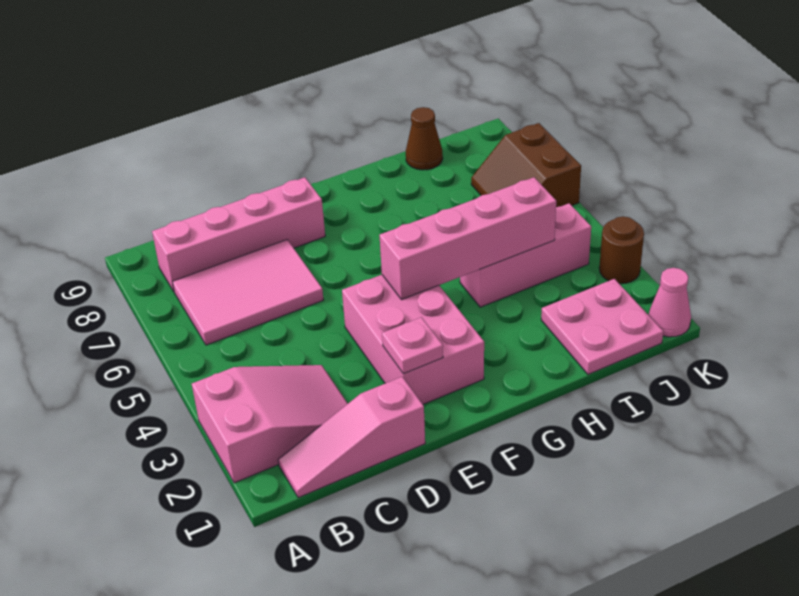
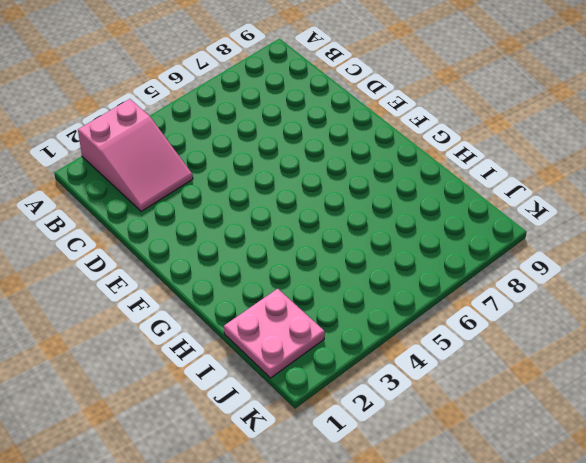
none -> pink slope B1:D1 level 1 top D
none -> pink tile B6:D7 level 1
none -> pink brick B8:E8 level 1

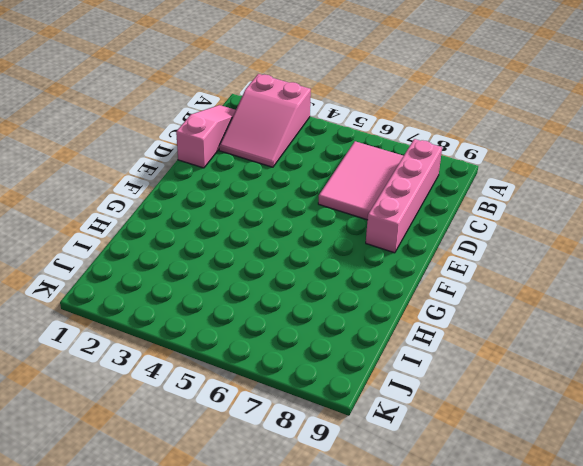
none -> pink brick E2:F4 level 1
none -> pink brick H4:J4 level 1
none -> pink plate I1:J2 level 1

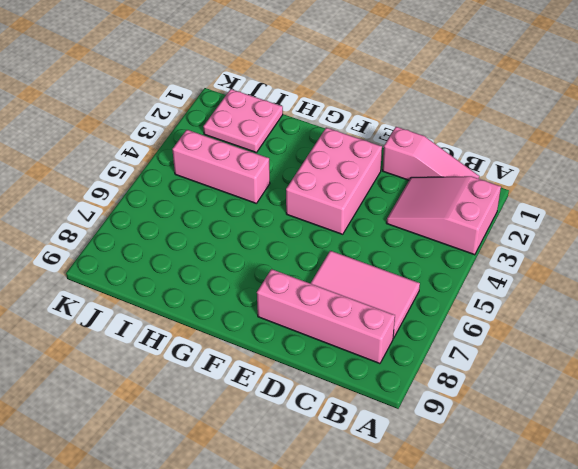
none -> brown cone I9 level 1
none -> brown slope J6:K7 level 1 top K
none -> pink cone K1 level 1

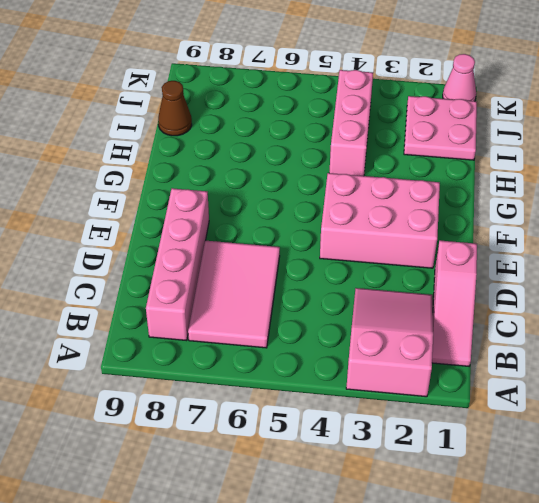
none -> brown slope J6:K7 level 1 top K
none -> brown round brick K3 level 1
none -> pink plate E2 level 2

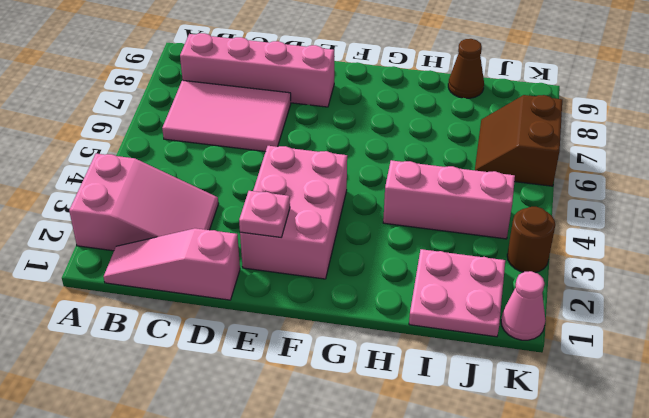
none -> pink brick F4:I4 level 2

